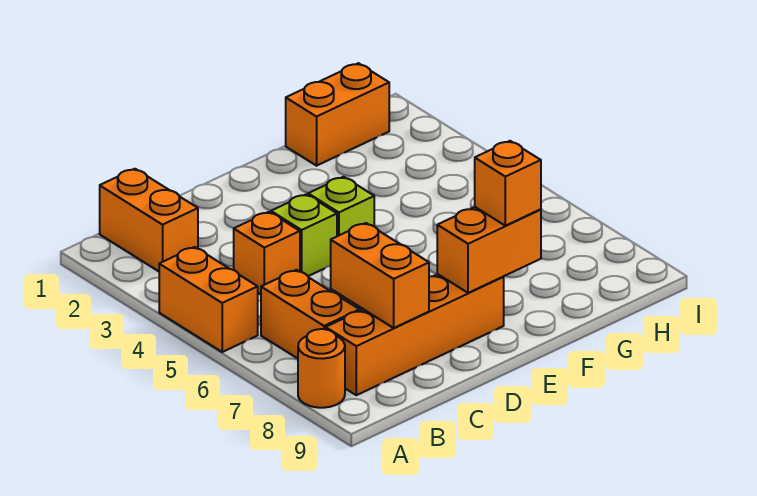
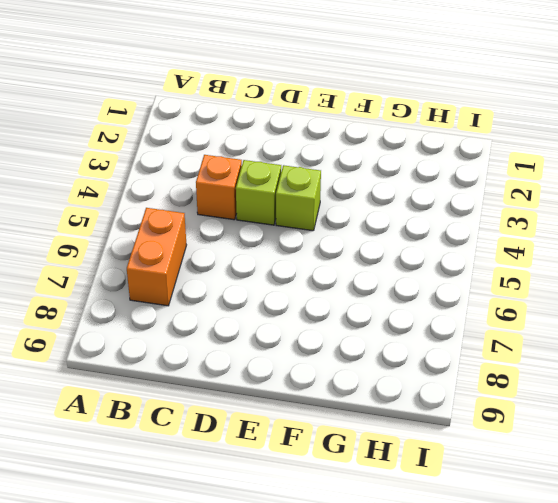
none -> orange brick A4:A5 level 1
none -> orange round brick A8 level 1
none -> orange brick B1:B2 level 1

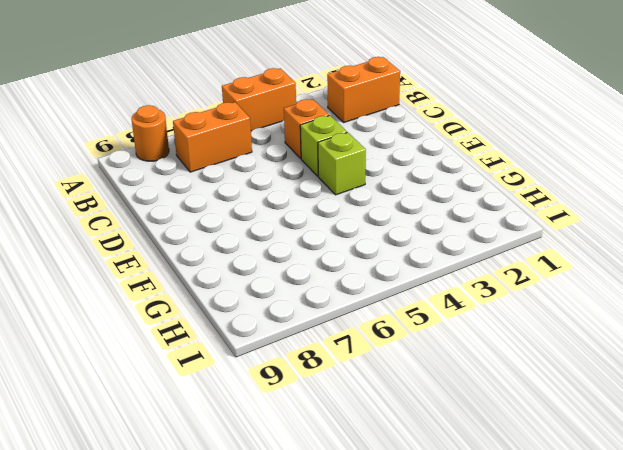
none -> orange brick B8:E8 level 1
none -> orange brick G1:H1 level 1
none -> orange brick C7:C8 level 2

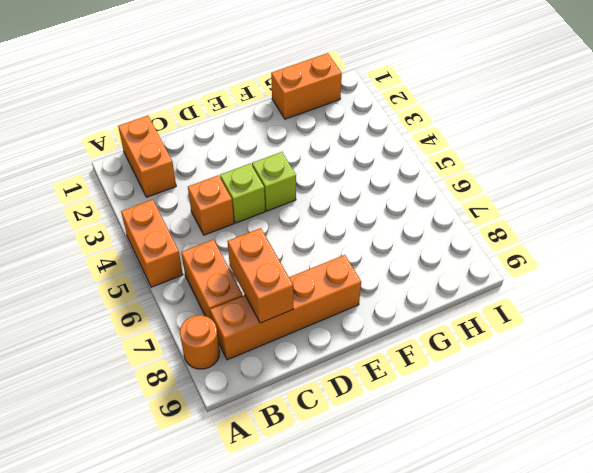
none -> orange brick E8:F8 level 2
none -> orange brick F8 level 3

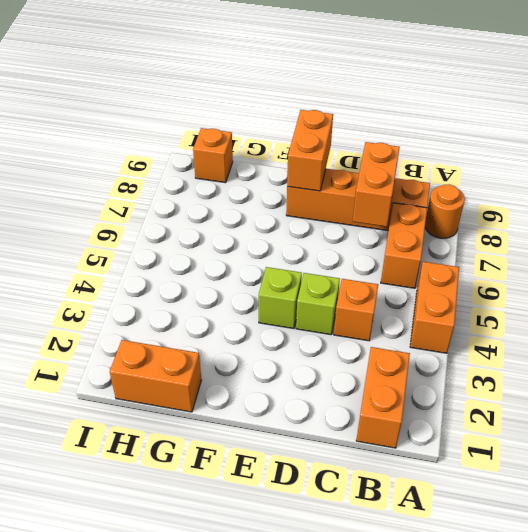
orange brick E8:E9 level 2 -> orange brick E8:F8 level 2
orange brick H9 level 1 -> orange brick F8 level 3

